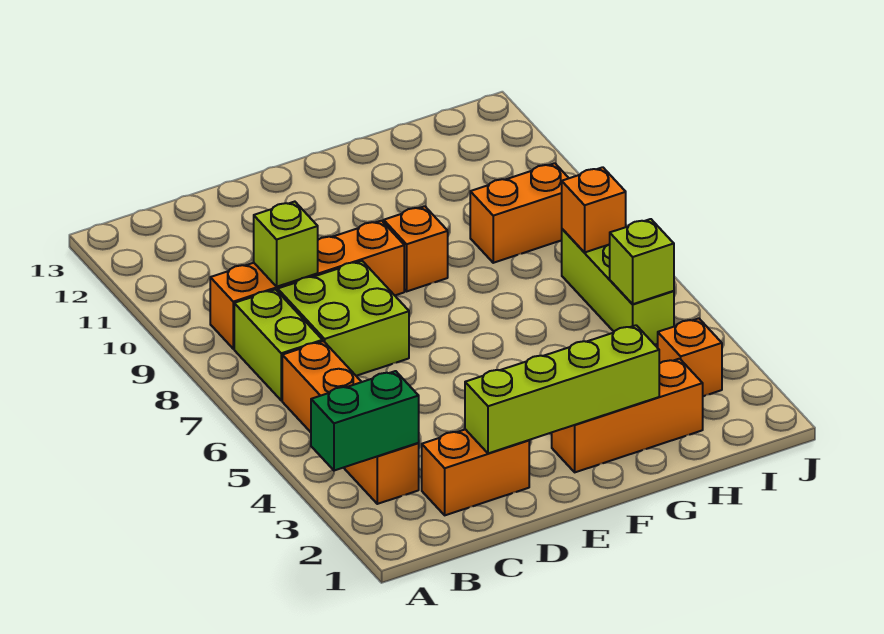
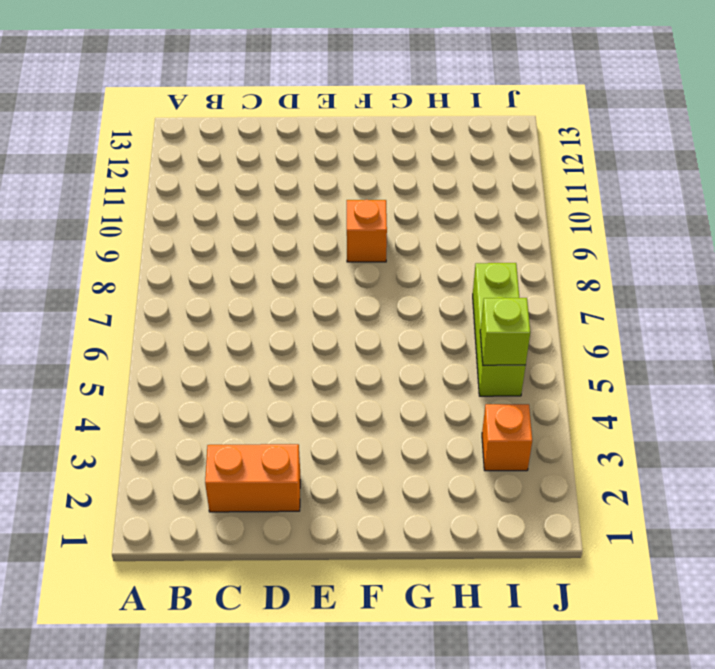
none -> orange brick B3:B6 level 1
none -> lime brick B7:B8 level 1
none -> orange brick B9:E9 level 1

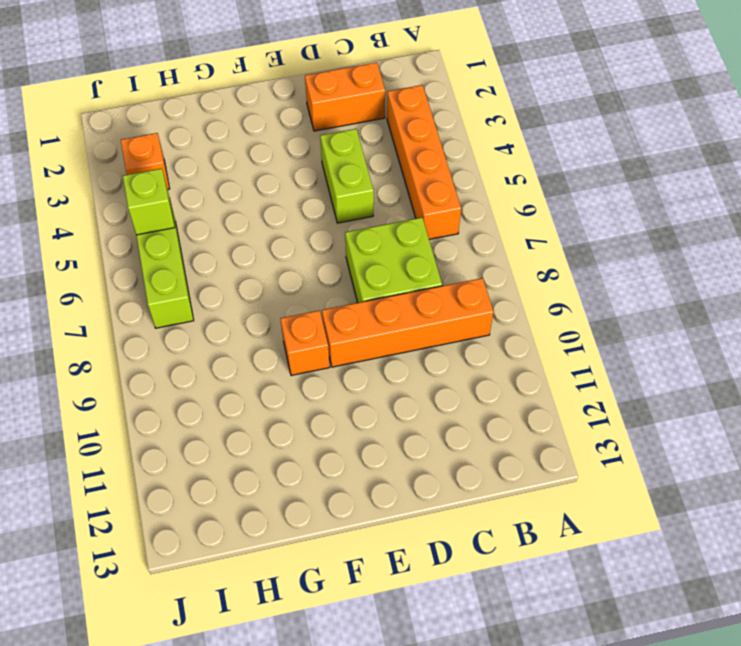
lime brick D4:D5 level 1 -> lime brick B7:B8 level 1
none -> orange brick F2:H2 level 1
none -> orange brick H9:I9 level 1
none -> green brick A3:B3 level 2

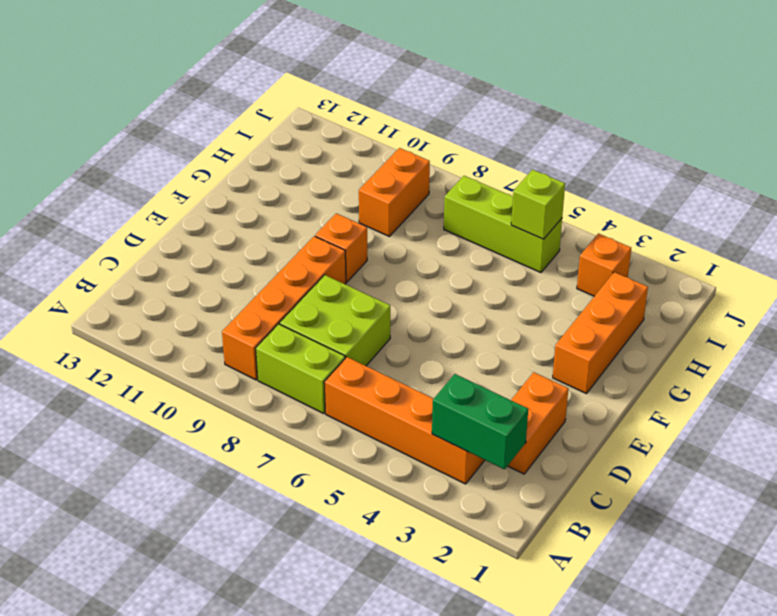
green brick B2:B3 level 2 -> green brick A3:B3 level 2
none -> lime brick C9 level 2
none -> lime brick D2:G2 level 2
none -> orange brick I7 level 2

